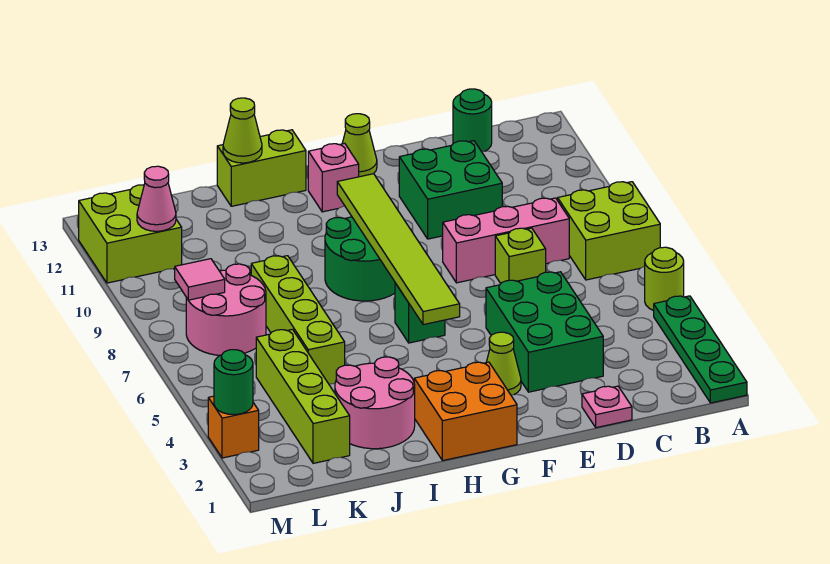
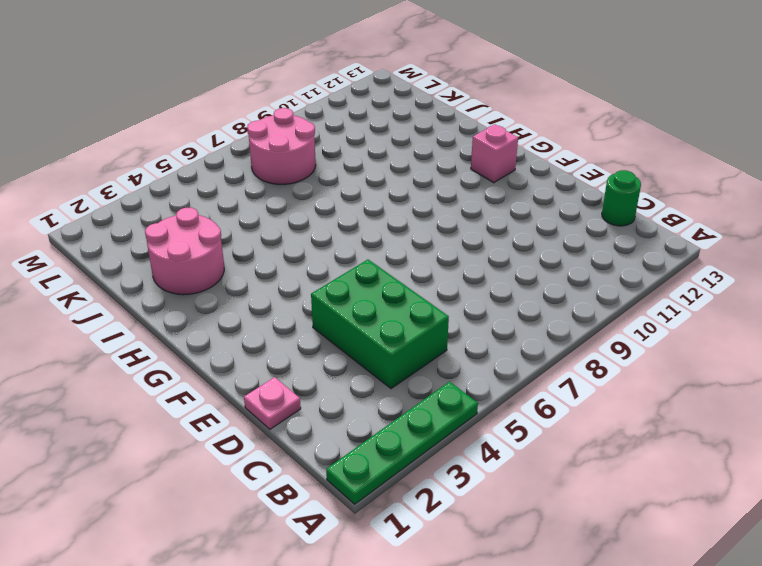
green brick C4:E5 level 1 -> green brick D3:E5 level 1
none -> lime round brick A5 level 1
none -> lime brick A7:B8 level 1
none -> pink brick C8:E8 level 1

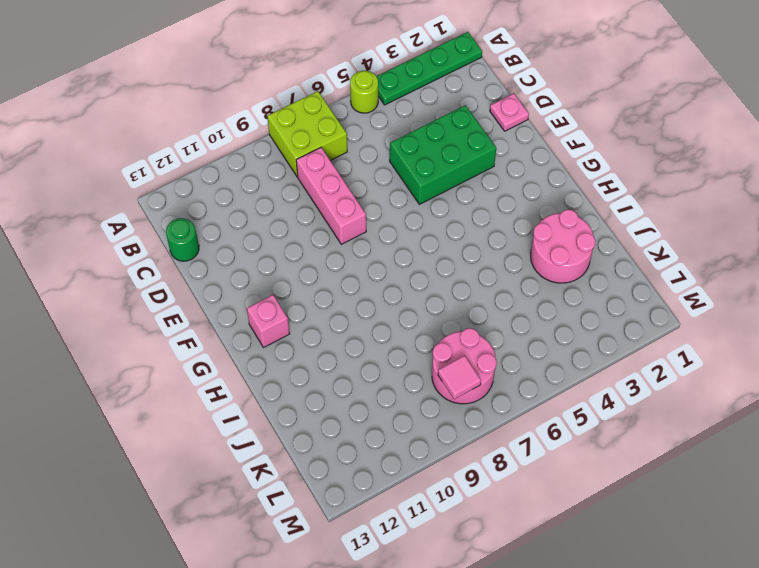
none -> lime brick D7 level 1
none -> green brick D10:E11 level 1
none -> lime cone F3 level 1

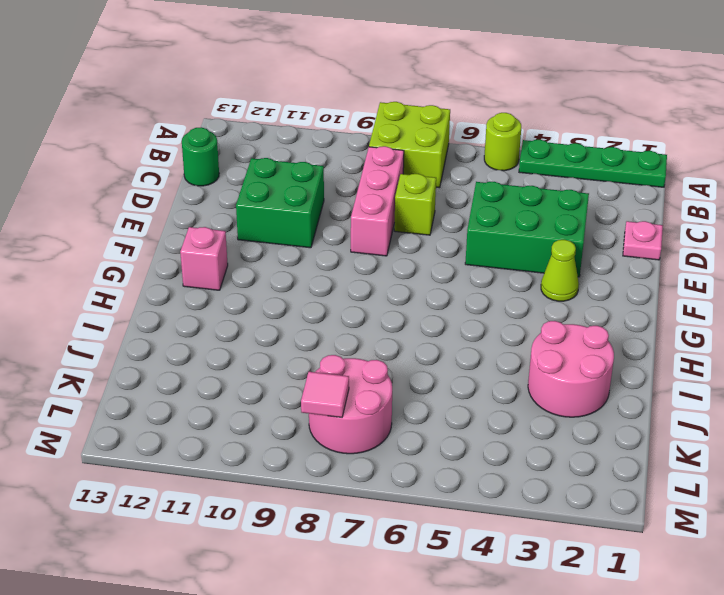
none -> lime cone F13 level 1
none -> orange brick G1:H2 level 1
none -> green brick G6 level 1

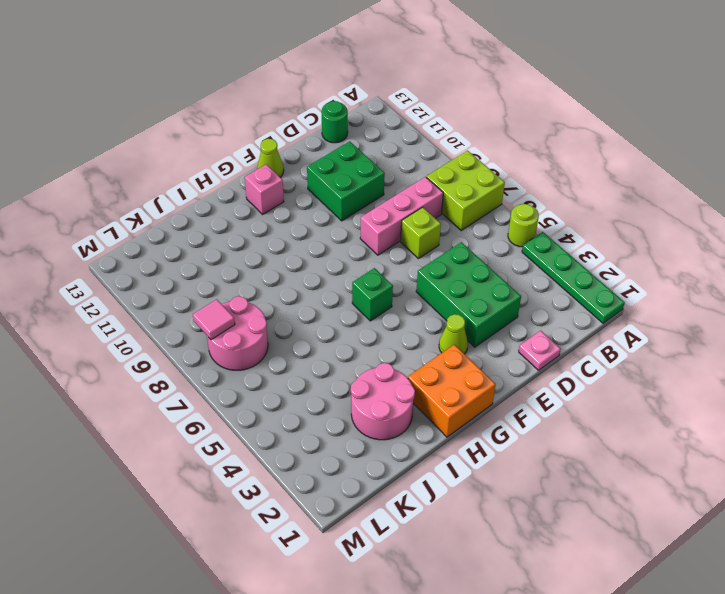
none -> green round brick G8:H9 level 1
none -> lime brick H13:I13 level 1
none -> lime brick J5:J8 level 1

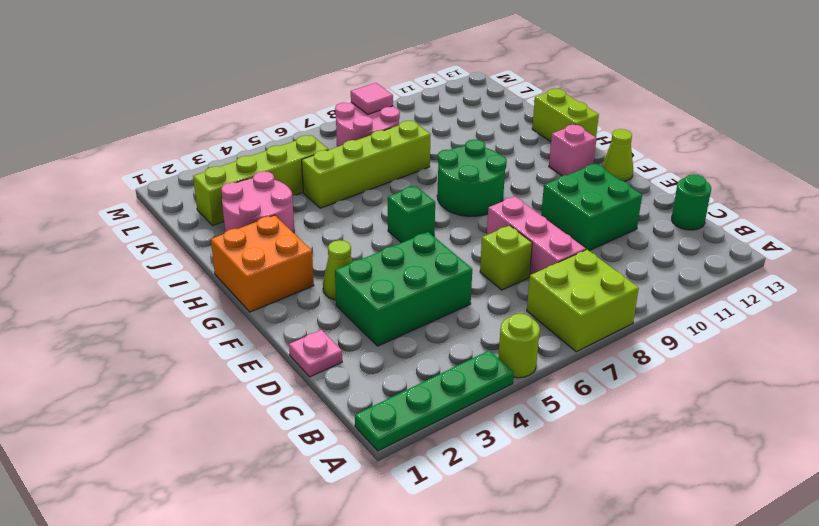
none -> lime brick L11:M12 level 1
none -> orange brick M3 level 1
none -> lime tile G5:G10 level 2

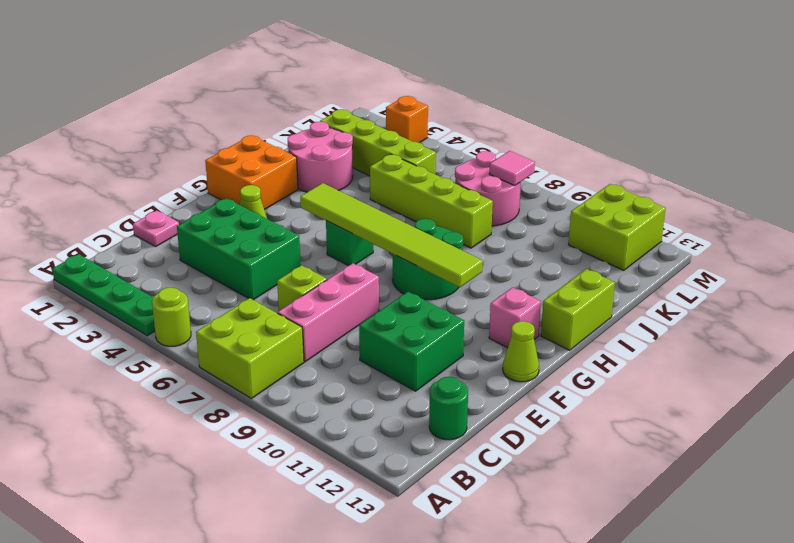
none -> lime cone I13 level 2
none -> pink cone L11 level 2
none -> green round brick M3 level 2

